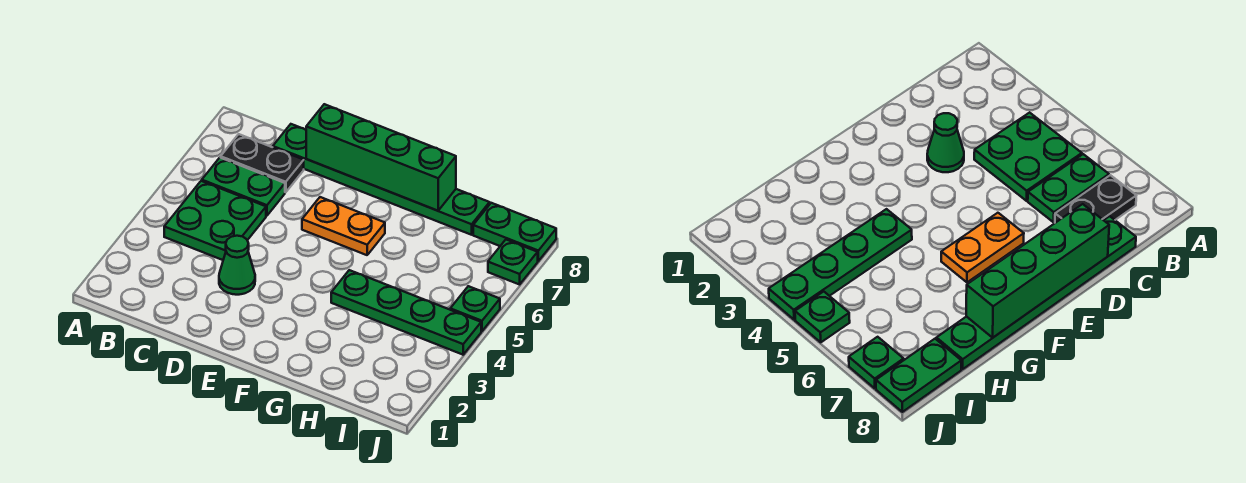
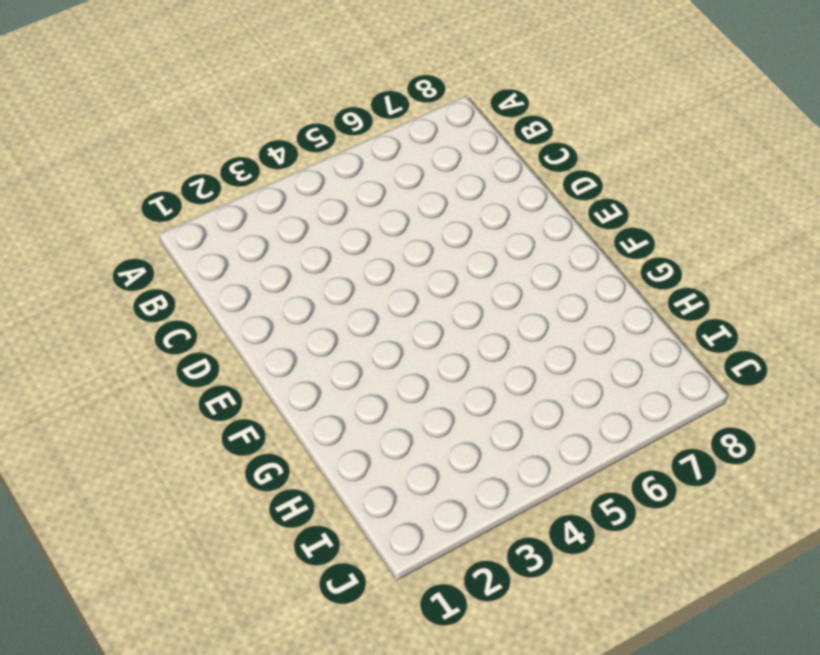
none -> green plate B4:C5 level 1
none -> green plate B6:C6 level 1

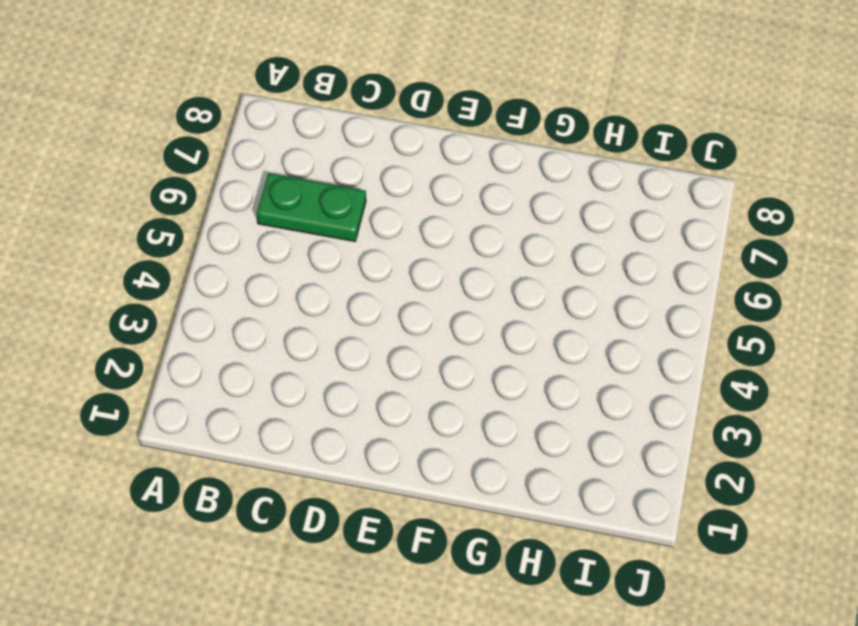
none -> green plate B4:C5 level 1
none -> black plate B7:C7 level 1

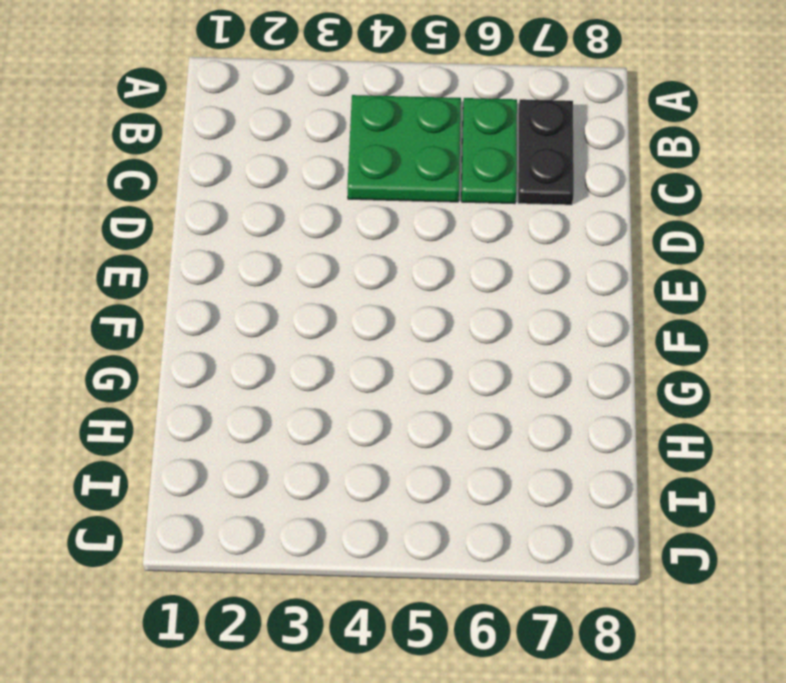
none -> green plate C8:H8 level 1
none -> green cone D3 level 1

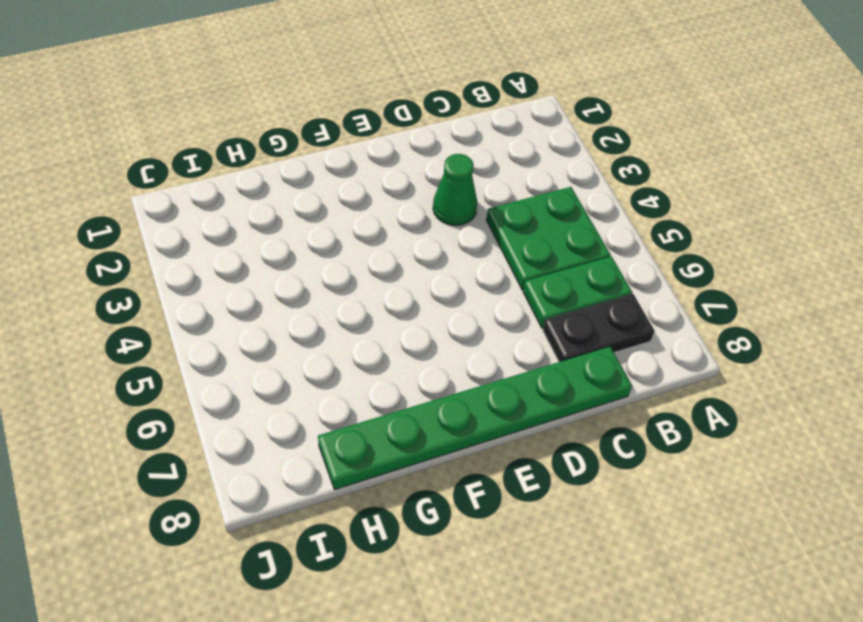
none -> orange plate E6:F6 level 1
none -> green plate G4:J4 level 1

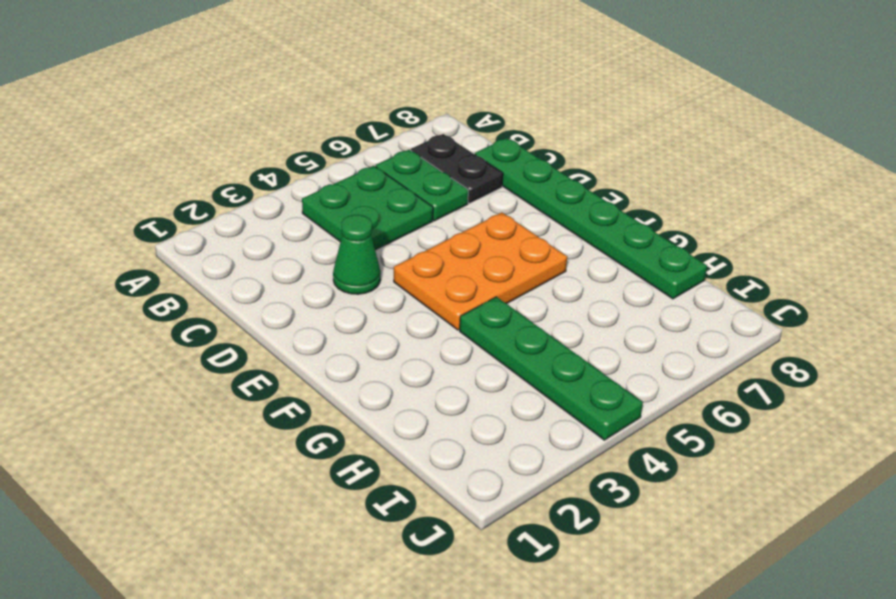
orange plate E4:F6 level 1 -> orange plate E6:F6 level 1
none -> green plate I8:J8 level 1
none -> green plate J5 level 1

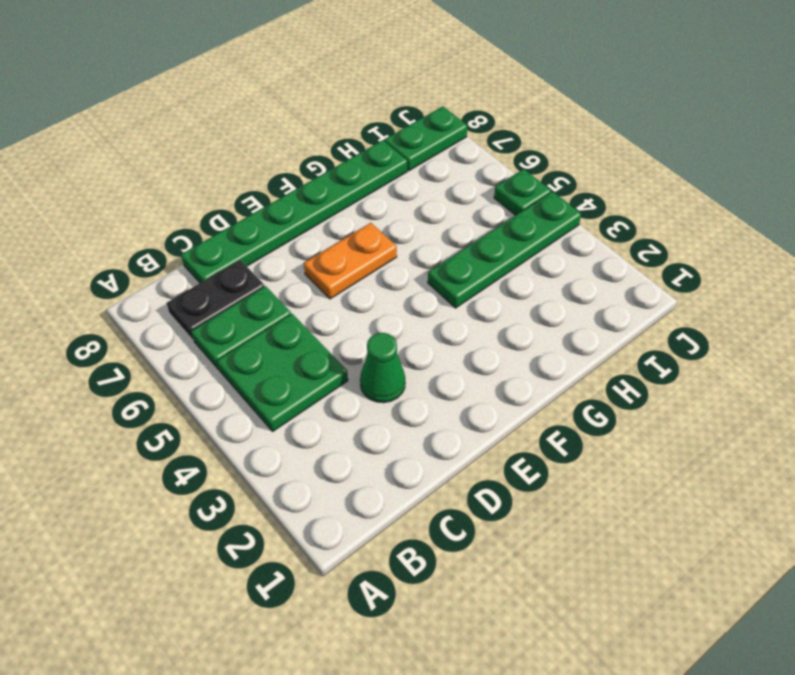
none -> green plate J7 level 1
none -> green brick D8:G8 level 2

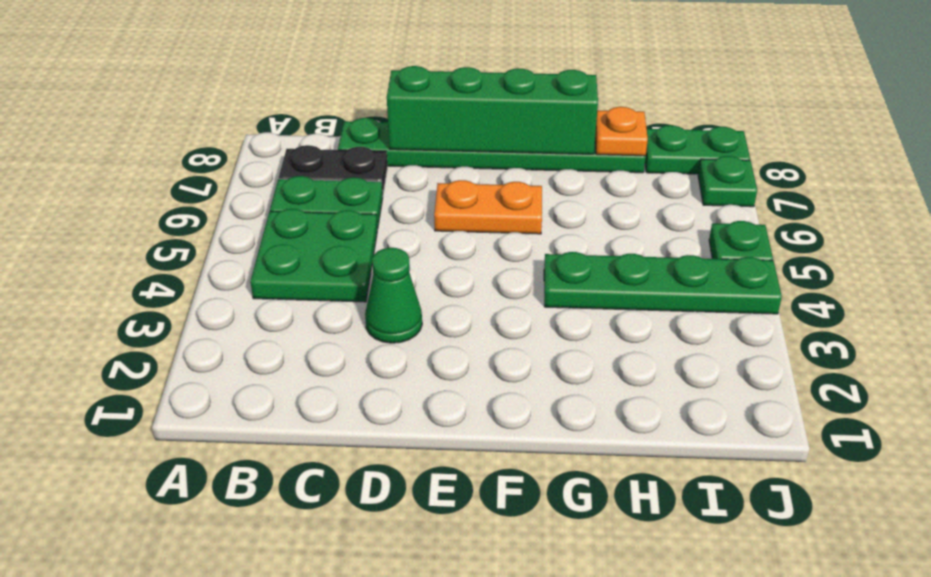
orange plate H8 level 2 -> none

